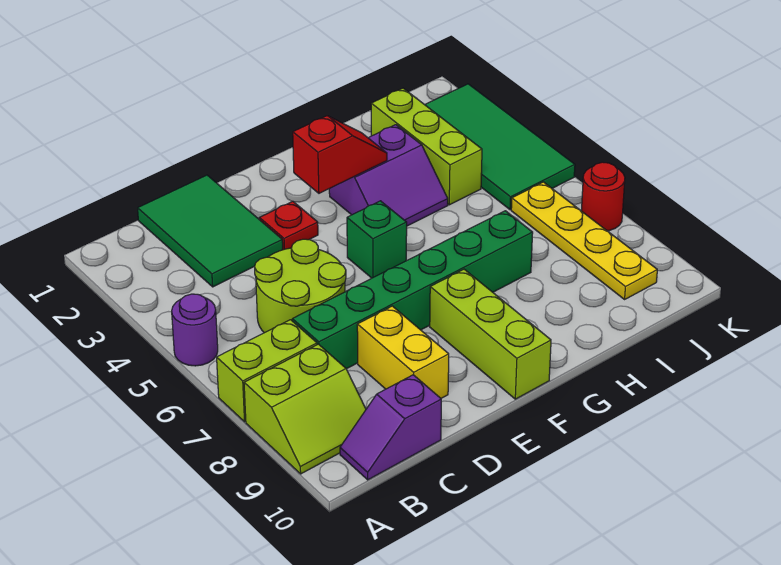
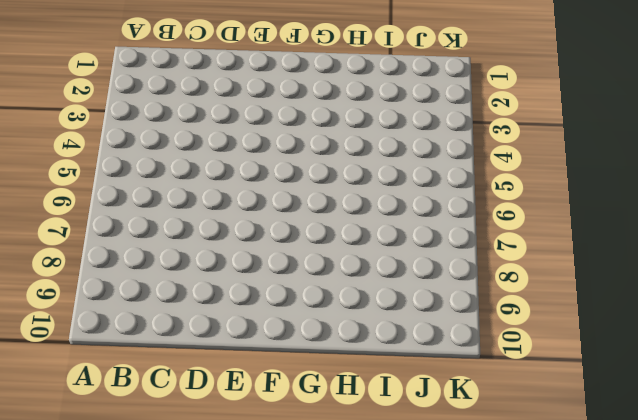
none -> purple round brick A5 level 1
none -> lime brick A7:B7 level 1
none -> lime slope A8:B9 level 1 top 8

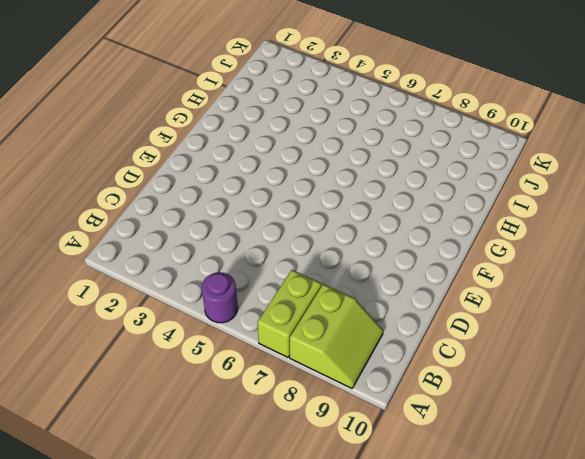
none -> purple slope B10:C10 level 1 top C
none -> green tile C1:D3 level 1
none -> lime round brick C5:D6 level 1

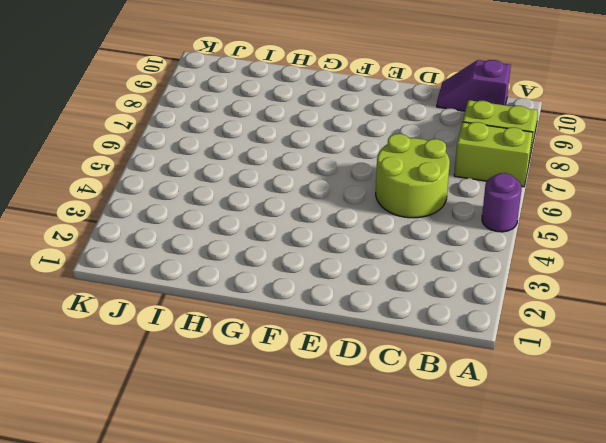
purple slope B10:C10 level 1 top B -> purple slope B10:C10 level 1 top C
none -> green tile C1:D3 level 1
none -> green brick C7:H7 level 1
none -> yellow brick D8:D9 level 1

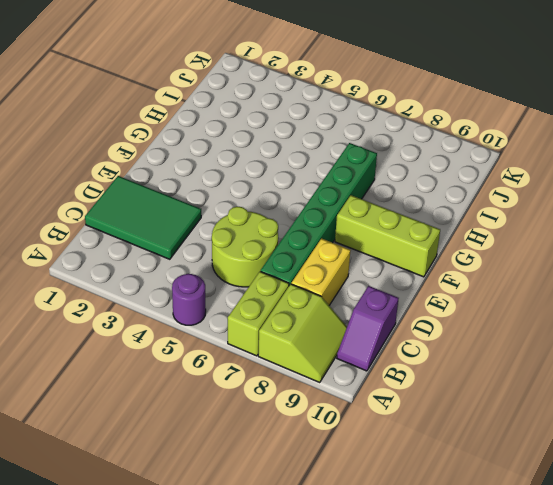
yellow brick C8:D8 level 1 -> yellow brick D8:D9 level 1
none -> red plate E3 level 1
none -> green brick F5 level 1
none -> purple slope G3:H4 level 1 top 3

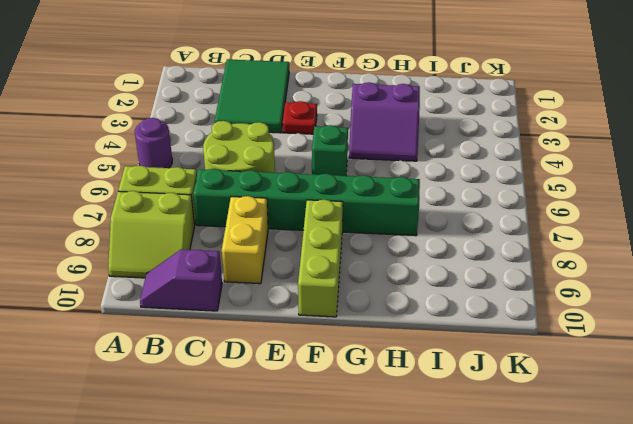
none -> lime brick I2:I4 level 1
none -> green tile J2:K5 level 1
none -> yellow plate J6:J9 level 1

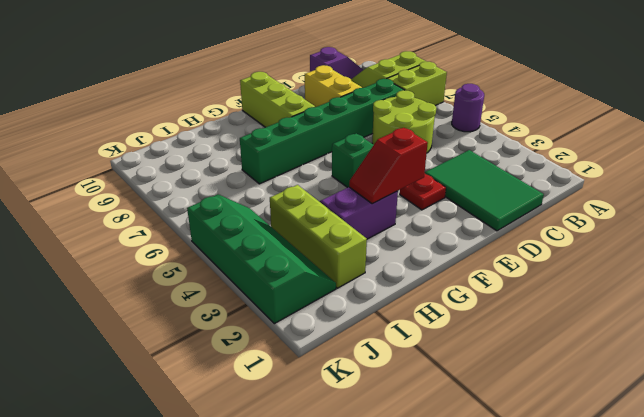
green slope J2:K5 level 1 top K -> green tile J2:K5 level 1
none -> yellow plate J6:J9 level 1
none -> red round brick K7 level 1

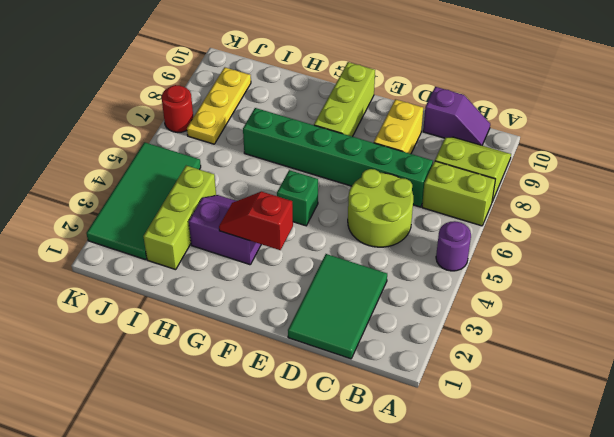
yellow plate J7:J9 level 1 -> yellow plate J6:J9 level 1
none -> red plate E3 level 1

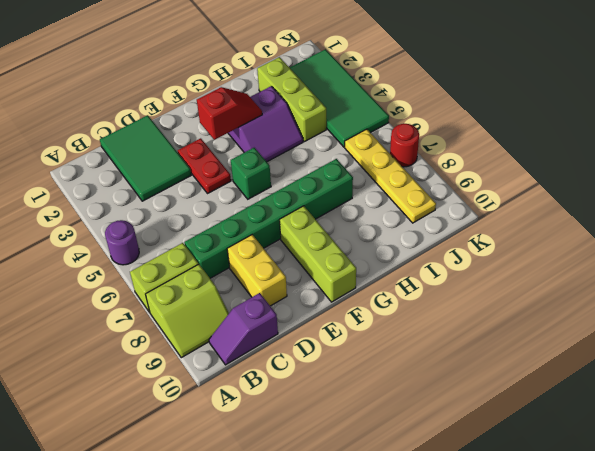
red plate E3:E4 level 1 -> red plate E3 level 1
none -> lime round brick C5:D6 level 1

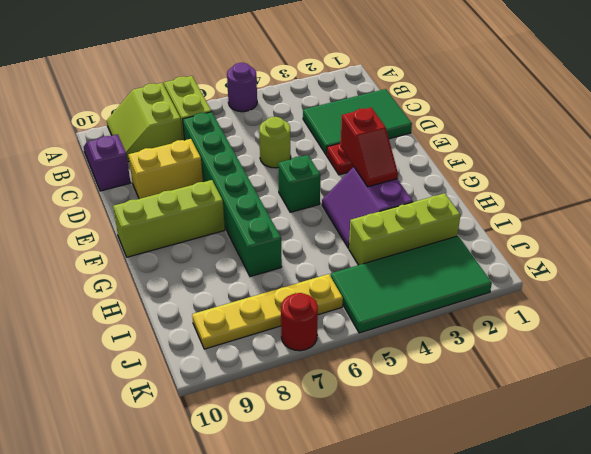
lime round brick D5 level 1 -> lime round brick C5:D6 level 1

